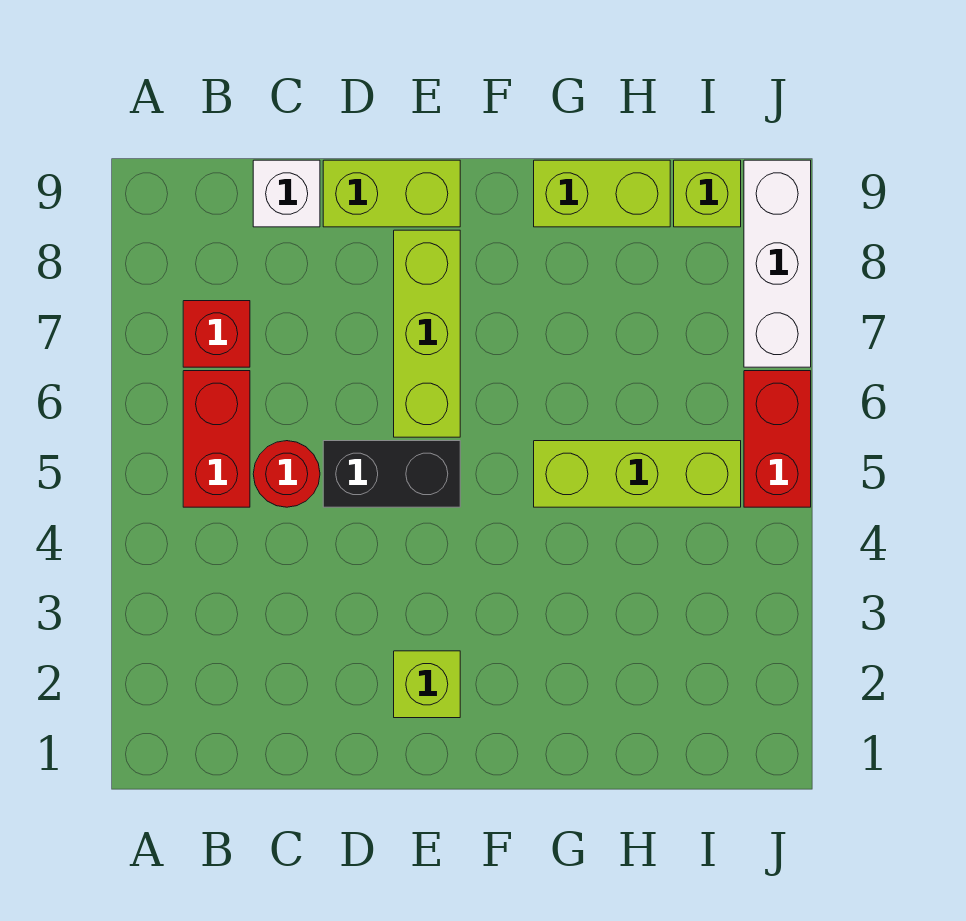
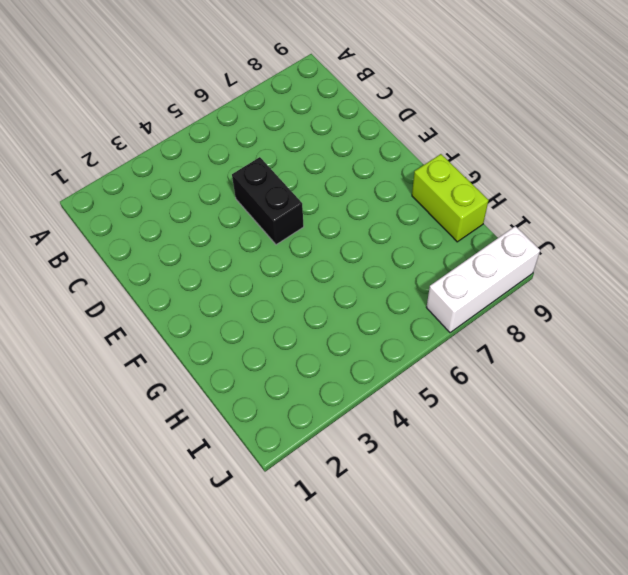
none -> red brick B5:B6 level 1
none -> red brick B7 level 1
none -> red round brick C5 level 1

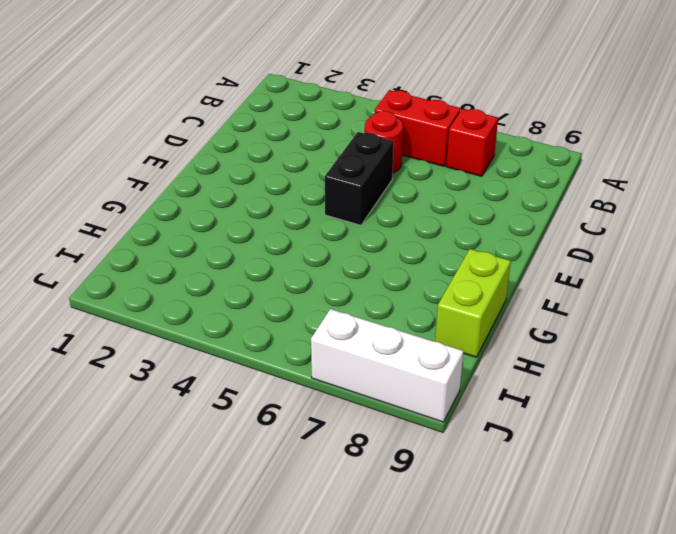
none -> white brick C9 level 1
none -> lime brick D9:E9 level 1
none -> lime brick E2 level 1

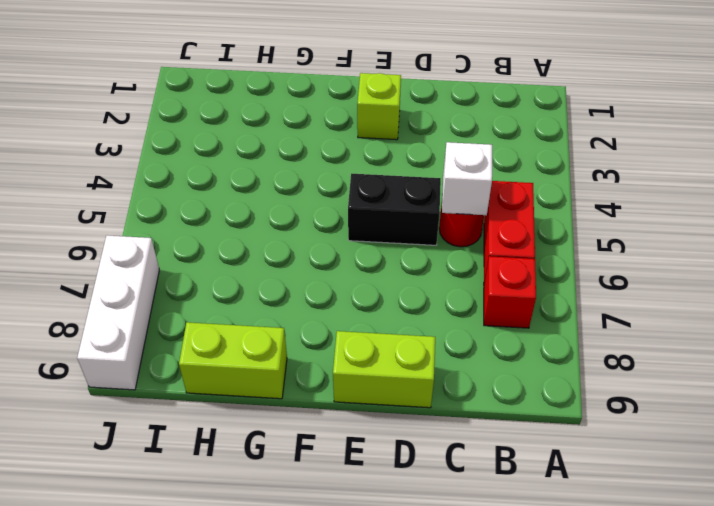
white brick C5 level 2 -> white brick C9 level 1
none -> lime brick E6:E8 level 1
none -> lime brick G5:I5 level 1
none -> lime brick I9 level 1

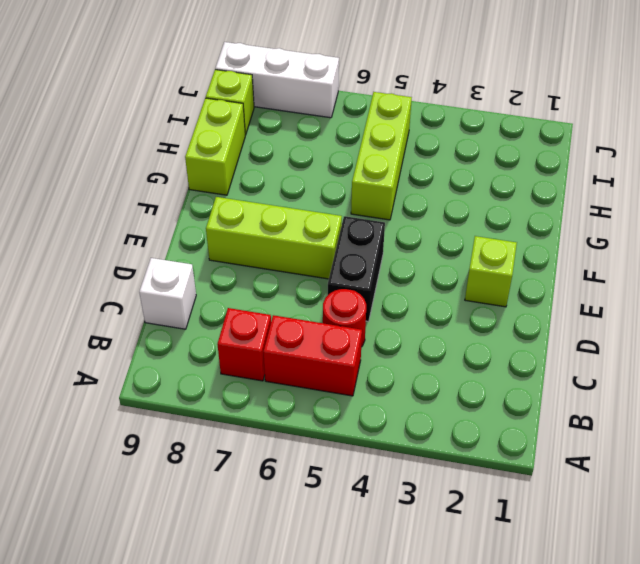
none -> lime brick D9:E9 level 1
none -> red brick J5:J6 level 1

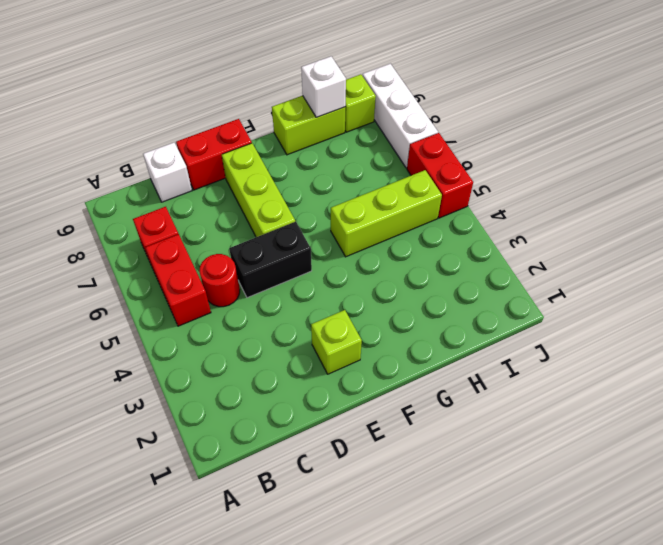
red brick D9:E9 level 1 -> lime brick D9:E9 level 1
white brick H9 level 2 -> none

